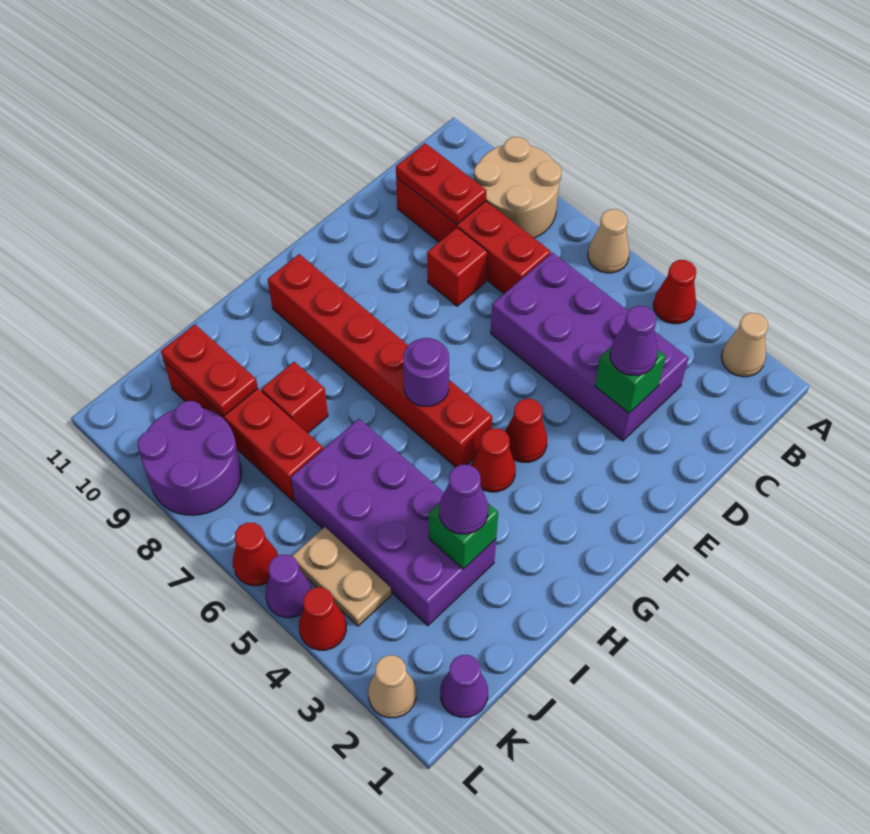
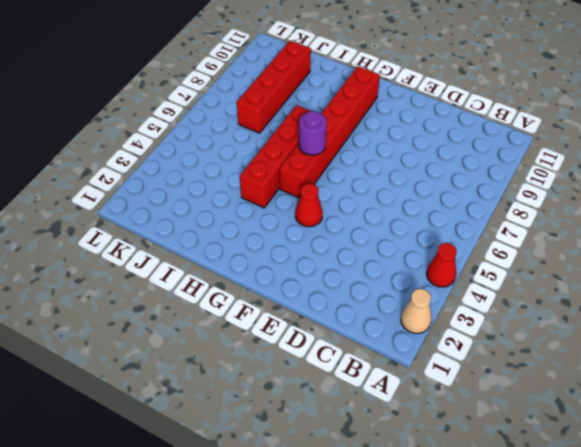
red brick H4:H7 level 1 -> red brick C7:C10 level 1
none -> tan cone A6 level 1
none -> tan round brick A8:B9 level 1
none -> purple brick C3:D6 level 1

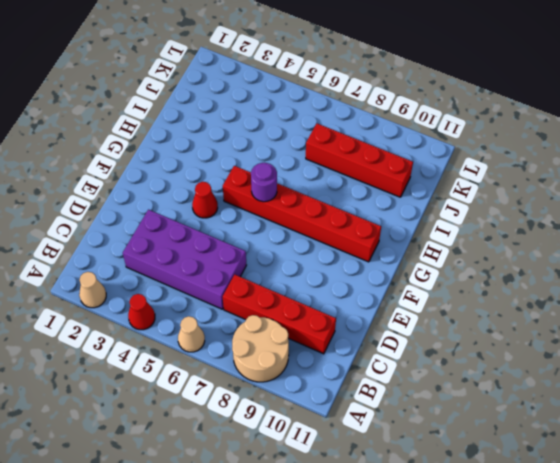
none -> red brick D8 level 1
none -> red cone G4 level 1
none -> purple brick I3:J6 level 1

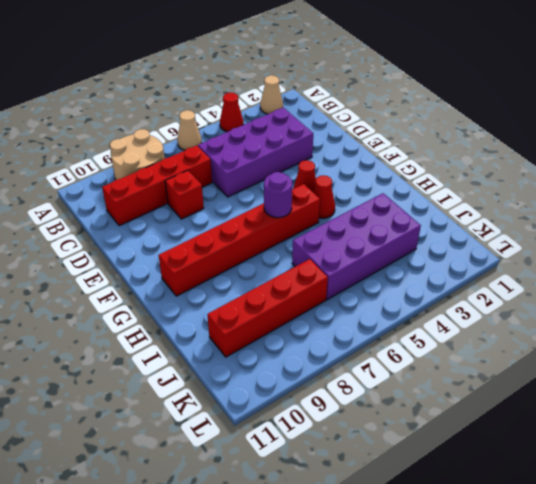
none -> red brick I8 level 1
none -> purple cone K1 level 1
none -> tan plate K4:K5 level 1

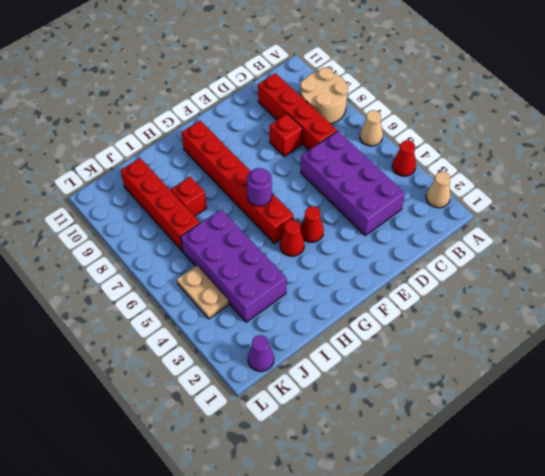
none -> purple round brick K8:L9 level 1
none -> tan cone L2 level 1
none -> red cone L4 level 1

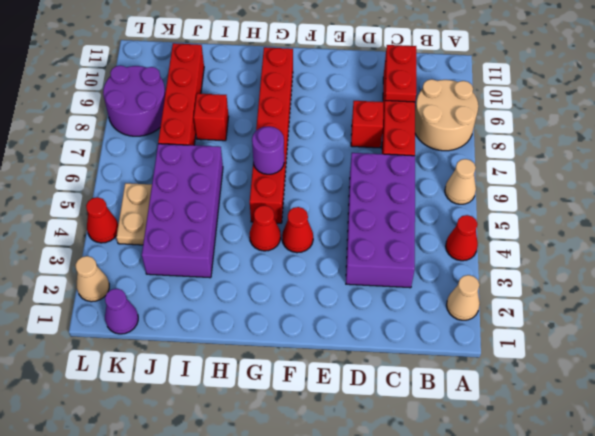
none -> purple cone L5 level 1
none -> red cone L6 level 1
none -> green brick D3 level 2

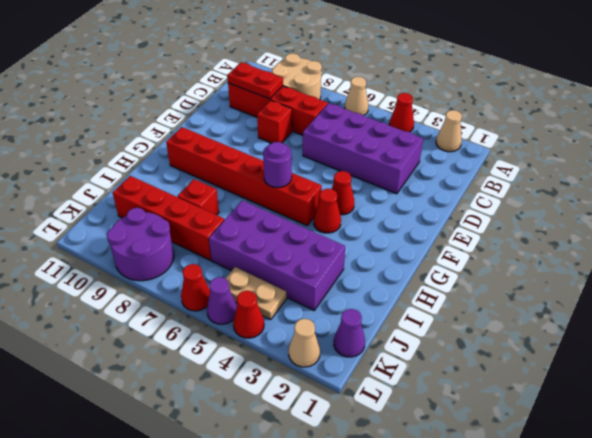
none -> green brick D3 level 2
none -> green brick I3 level 2
none -> red plate J9:J10 level 2

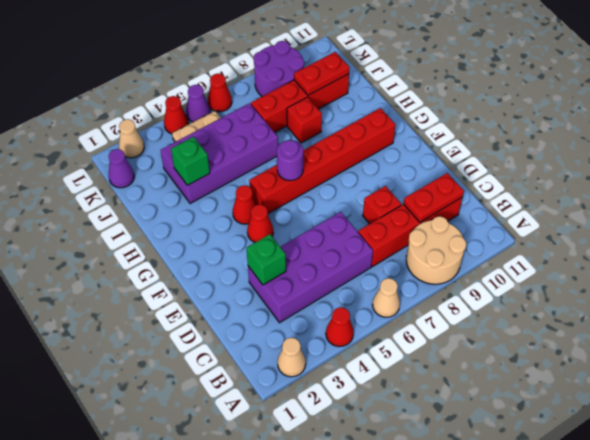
none -> purple cone D3 level 3
none -> purple cone I3 level 3

